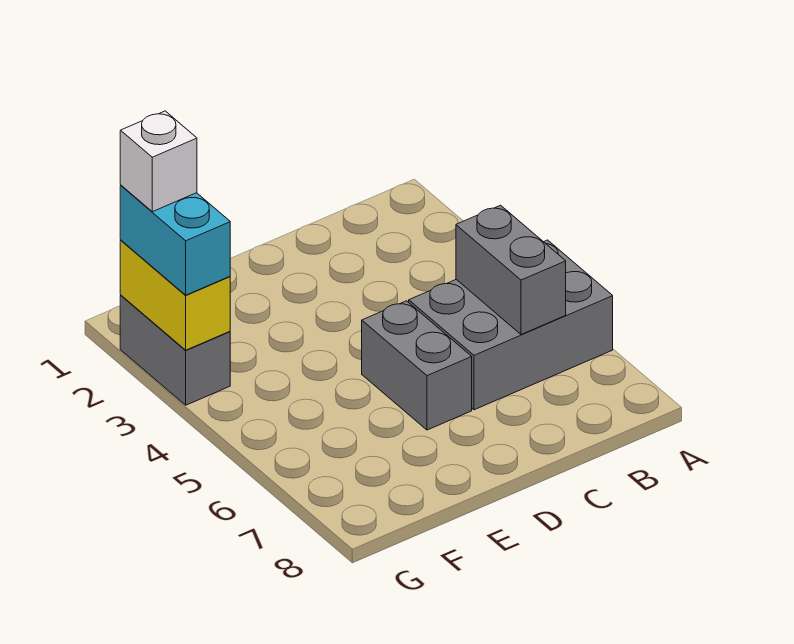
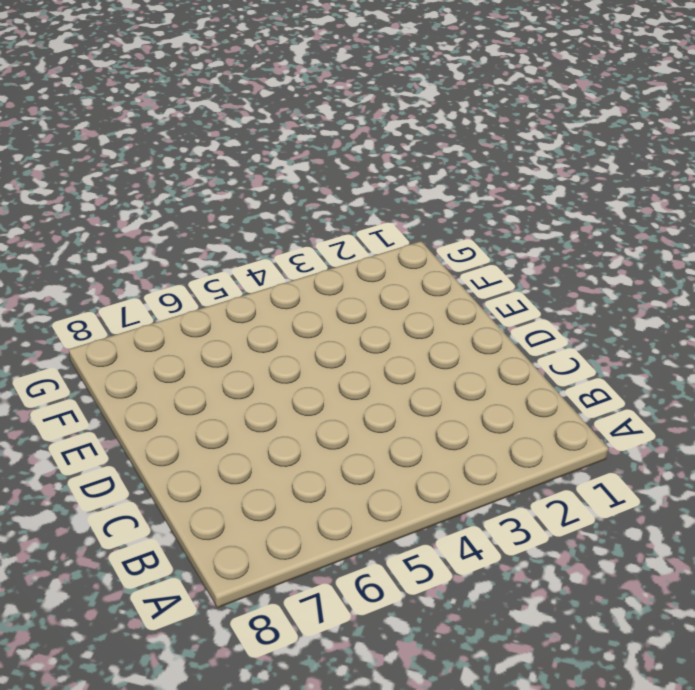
none -> grey brick A5:C6 level 1
none -> grey brick D5:D6 level 1

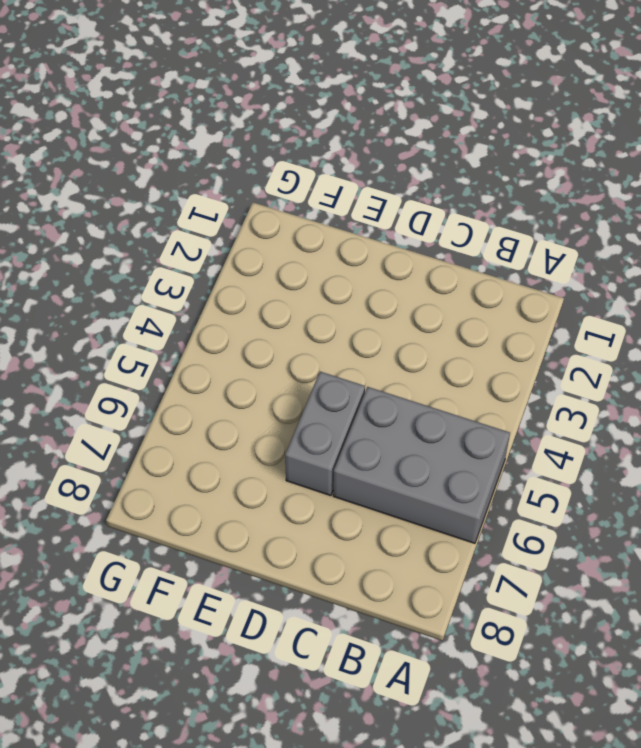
none -> grey brick G2:G3 level 1
none -> grey brick B5:B6 level 2

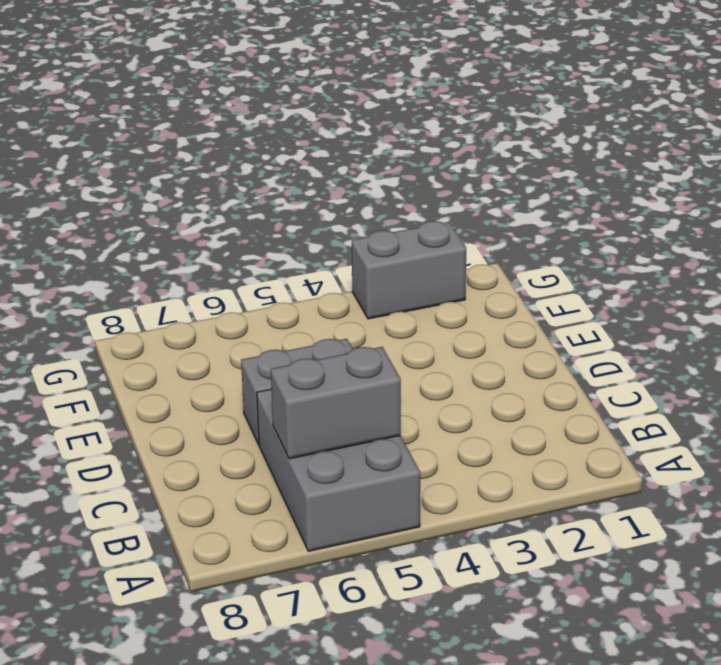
none -> yellow brick G2:G3 level 2
none -> cyan brick G2:G3 level 3

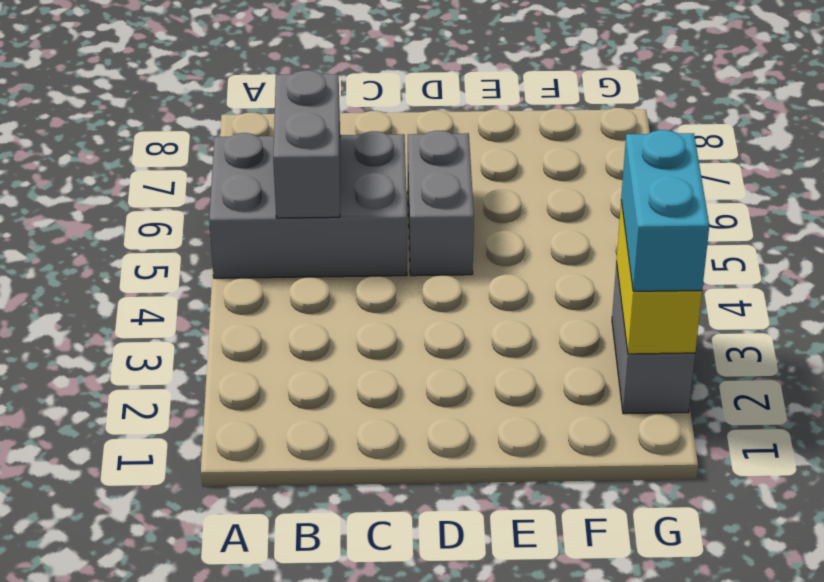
none -> white brick G2 level 4

